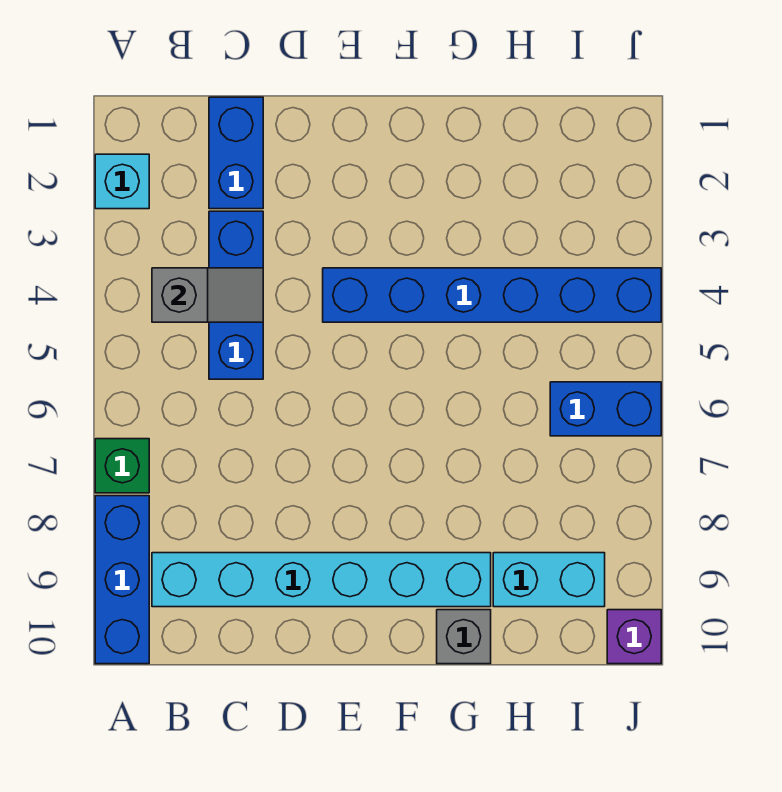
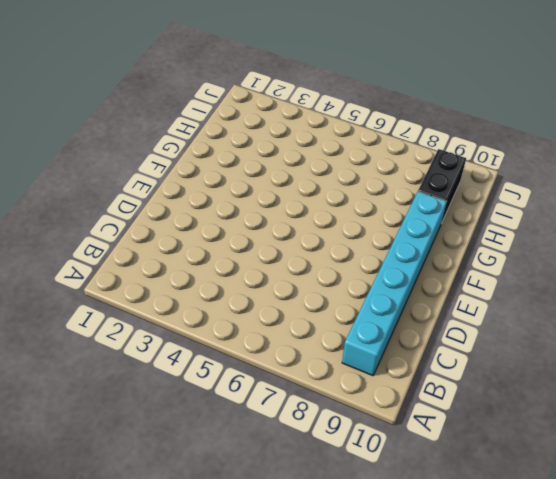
black brick H9:I9 level 1 -> cyan brick H9:I9 level 1
none -> cyan brick A2 level 1
none -> green brick A7 level 1
none -> blue brick A8:A10 level 1

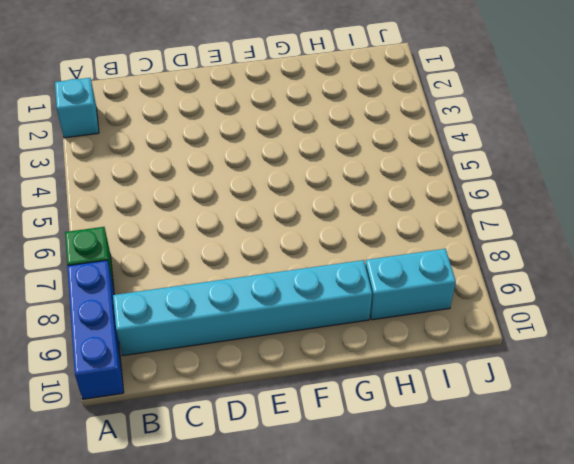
none -> blue brick C1:C2 level 1
none -> blue brick C3:C5 level 1
none -> blue brick E4:J4 level 1

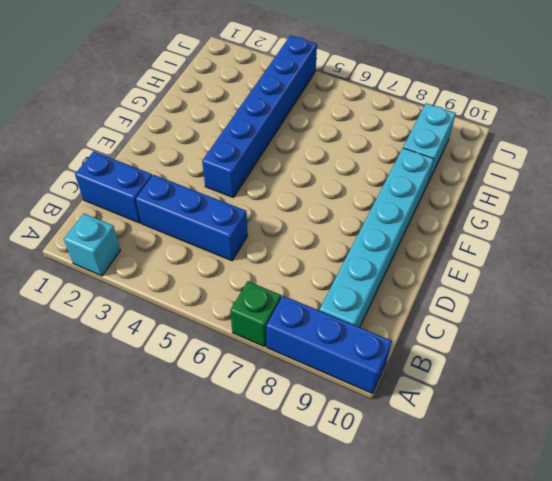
none -> grey brick G10 level 1
none -> blue brick I6:J6 level 1
none -> purple brick J10 level 1

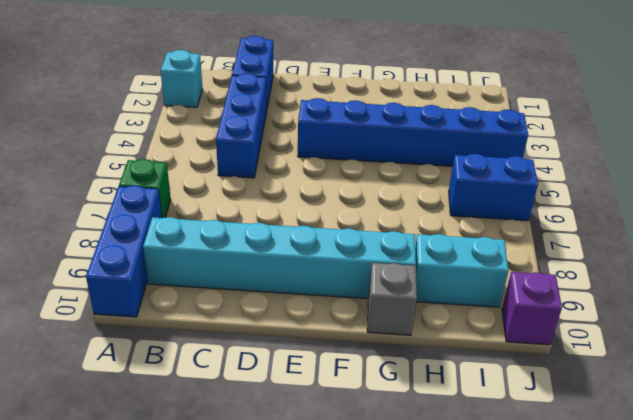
none -> grey slope B4:C4 level 2 top B

